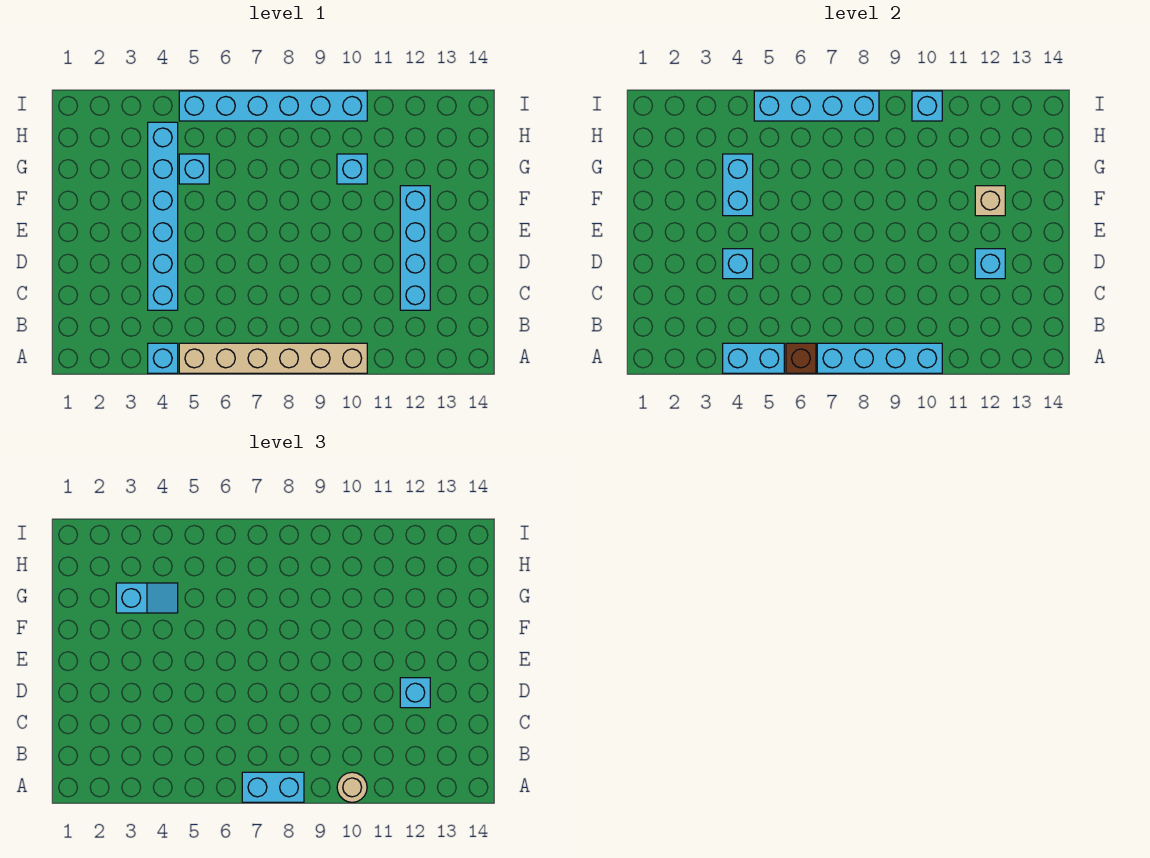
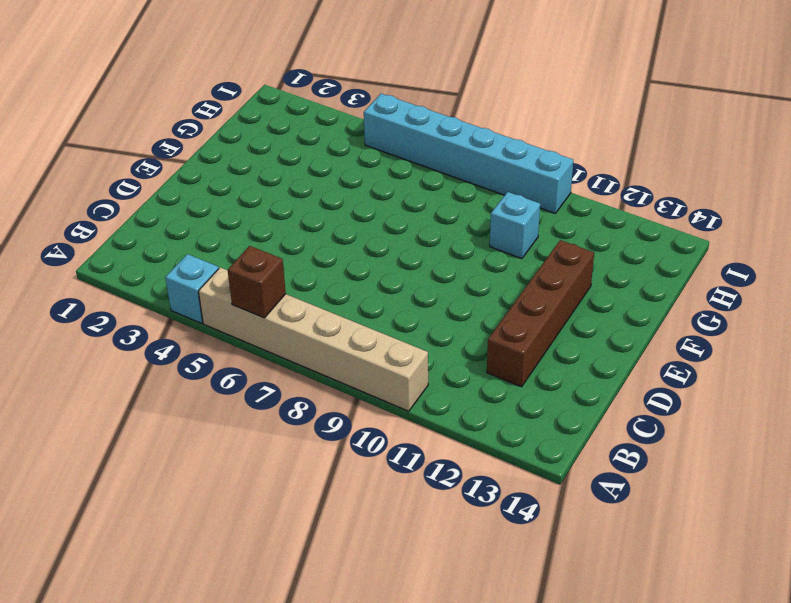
brown brick C12:F12 level 1 -> cyan brick C12:F12 level 1
none -> cyan brick C4:H4 level 1
none -> cyan brick G5 level 1
none -> cyan brick A4:A5 level 2

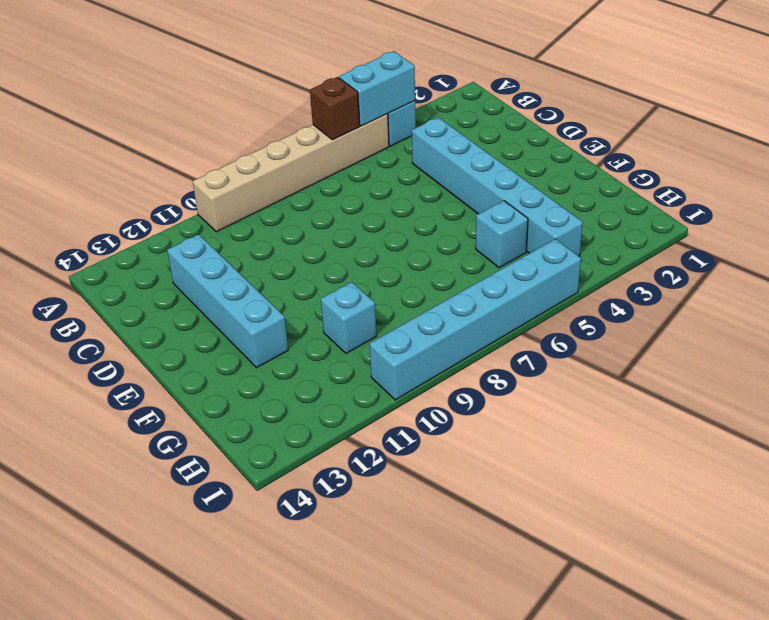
none -> cyan brick A7:A10 level 2
none -> cyan brick D4 level 2
none -> cyan brick D12 level 2

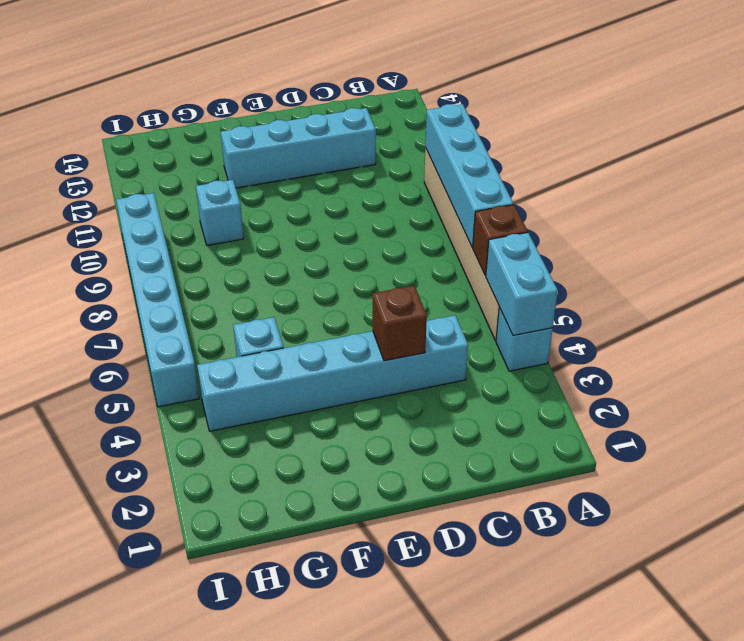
brown brick D4 level 2 -> cyan brick D4 level 2
none -> cyan brick D12 level 2
none -> cyan brick F4:G4 level 2
none -> tan brick F12 level 2

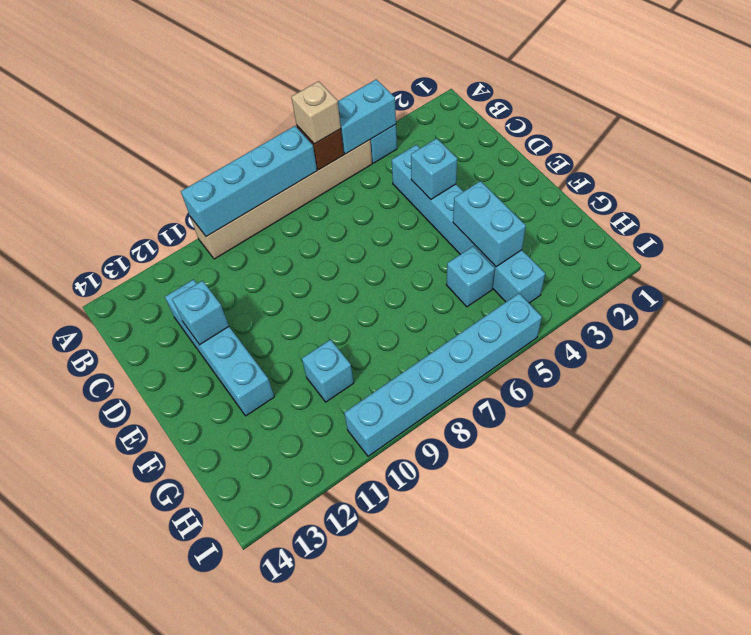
tan brick A6 level 3 -> tan brick F12 level 2
none -> cyan brick I5:I8 level 2
none -> cyan brick I10 level 2
none -> cyan brick A7:A8 level 3

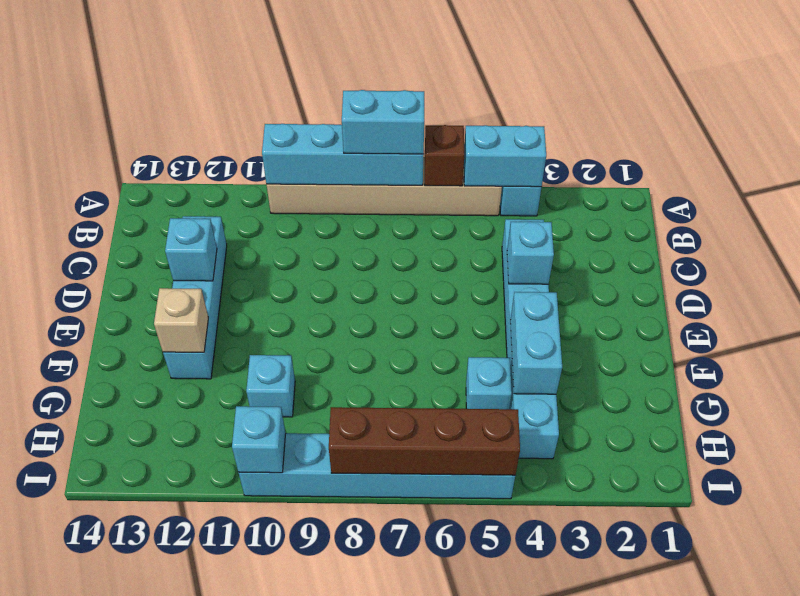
brown brick I5:I8 level 2 -> cyan brick I5:I8 level 2
none -> tan round brick A10 level 3
none -> cyan brick D12 level 3
none -> cyan slope G3:G4 level 3 top 3

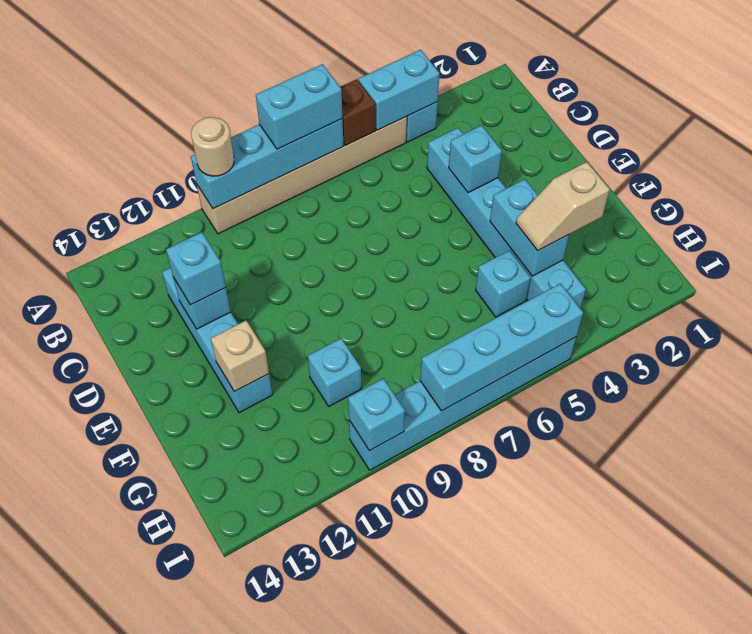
tan slope G3:G4 level 3 top 3 -> cyan slope G3:G4 level 3 top 3

